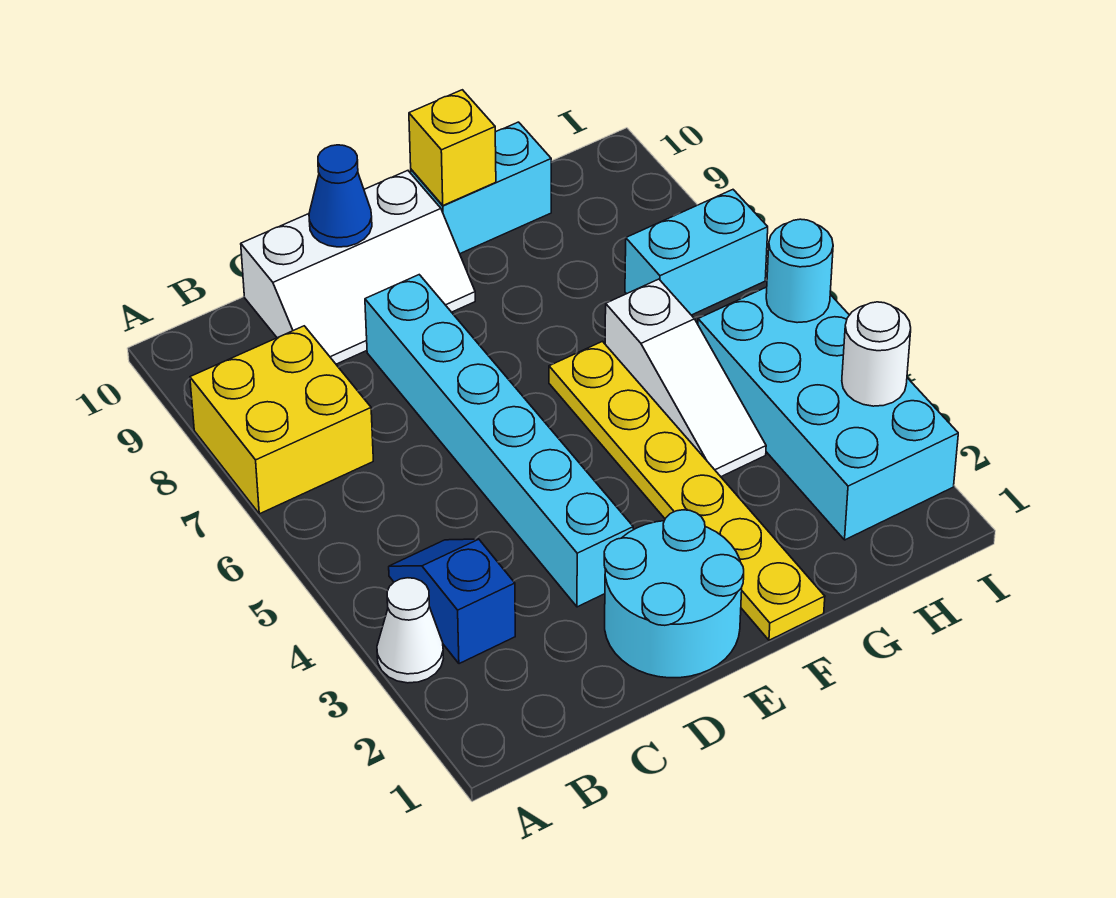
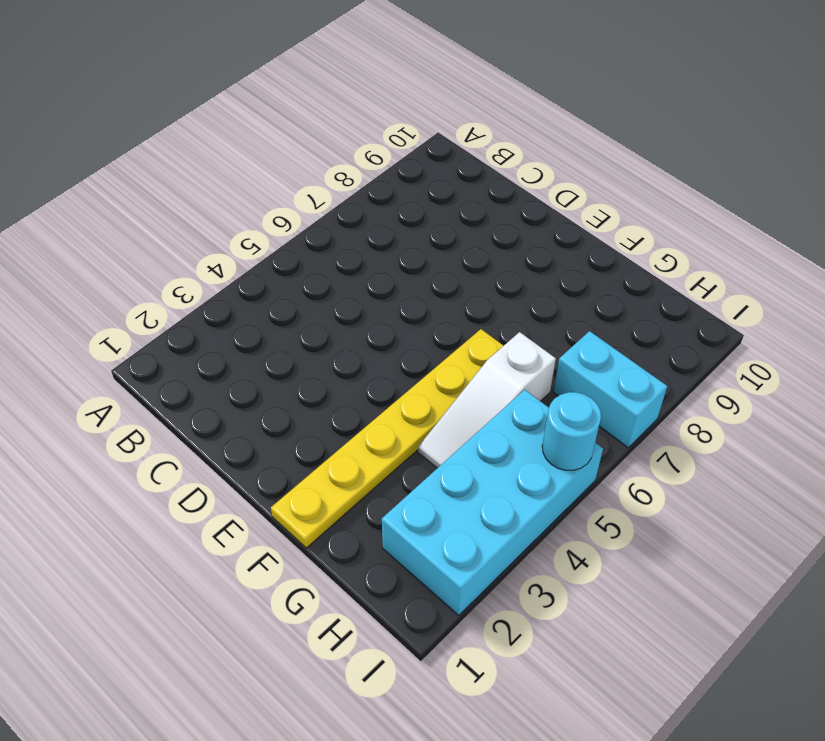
none -> white cone A3 level 1
none -> yellow brick A7:B8 level 1
none -> blue slope B3:B4 level 1 top 3

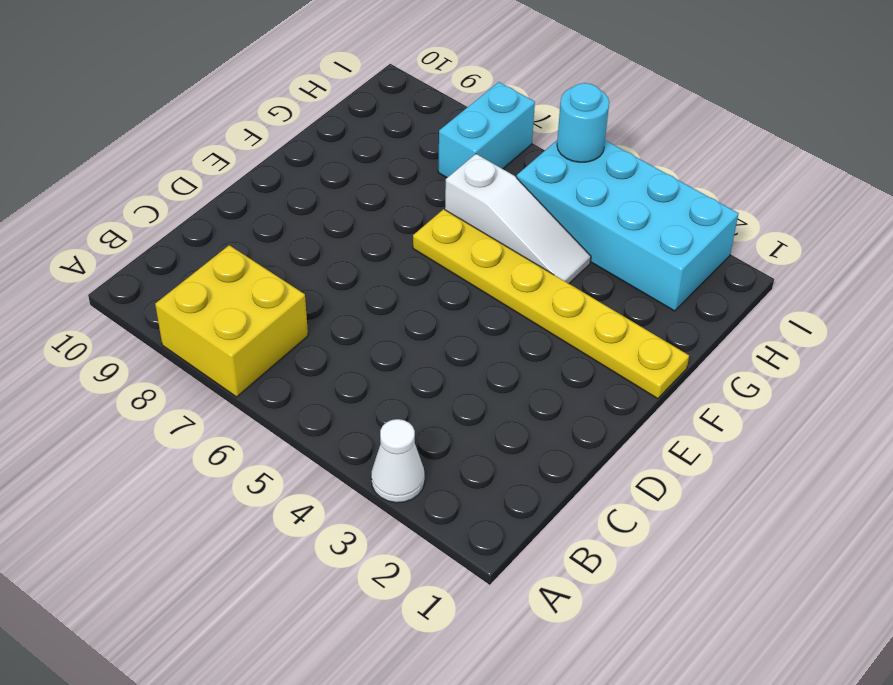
none -> blue slope B3:B4 level 1 top 3
none -> white slope C9:E10 level 1 top 10
none -> cyan round brick D1:E2 level 1

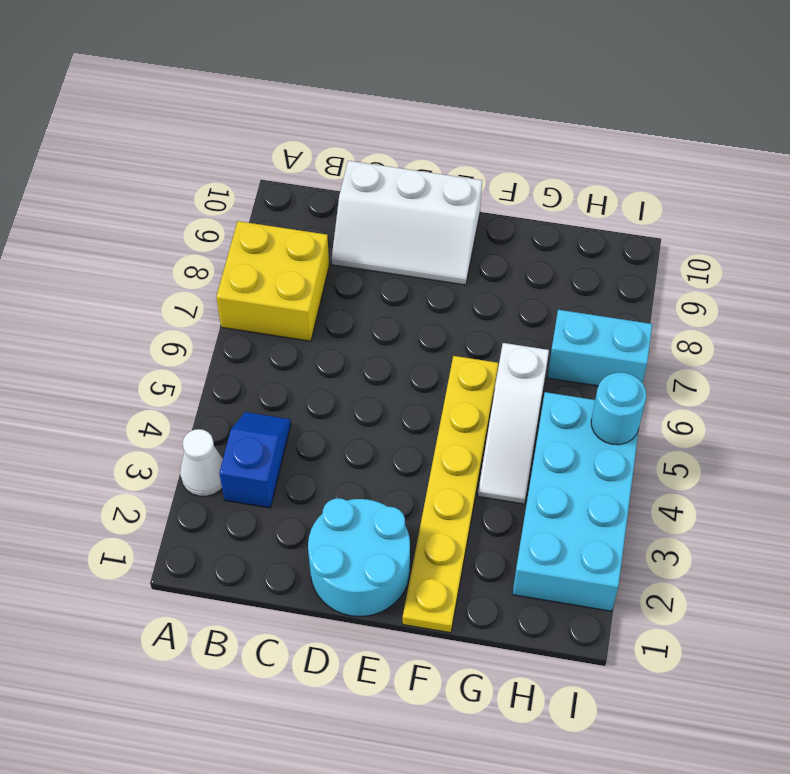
none -> cyan brick D3:D8 level 1
none -> cyan brick F10:G10 level 1
none -> blue cone D10 level 2

